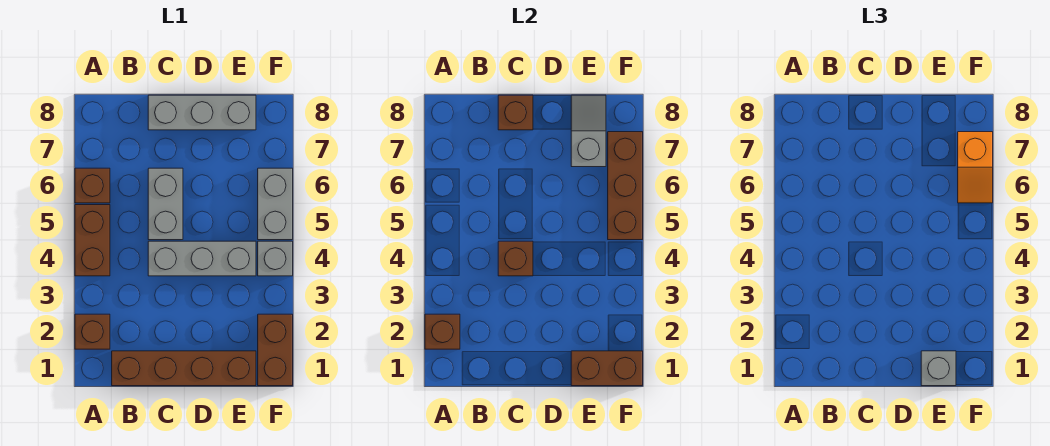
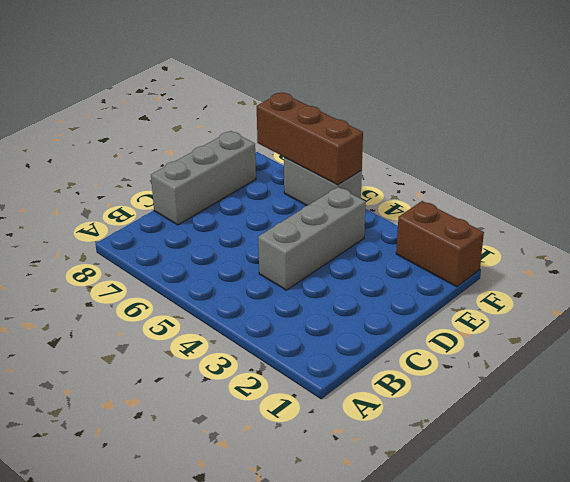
none -> brown brick A2 level 1
none -> brown brick A4:A5 level 1
none -> brown brick A6 level 1

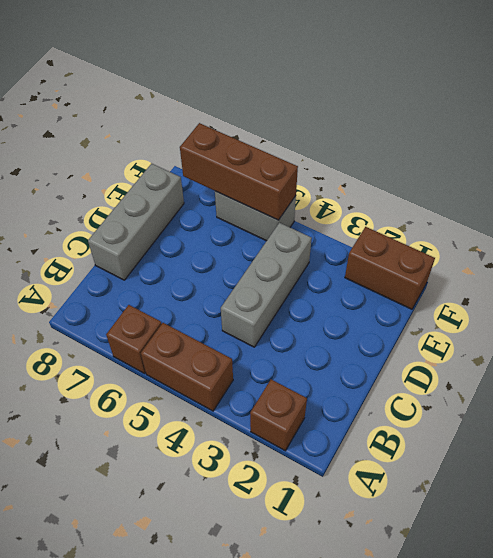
none -> brown brick B1:E1 level 1
none -> grey brick C5:C6 level 1
none -> grey brick F4 level 1

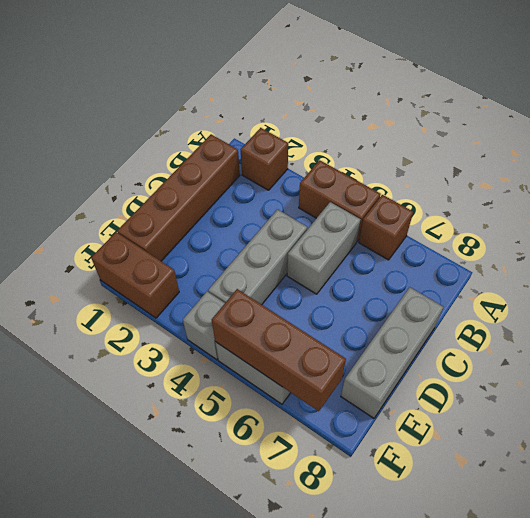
grey brick B5:C5 level 1 -> grey brick C5:C6 level 1
none -> brown brick A2 level 2
none -> brown brick C4 level 2
none -> brown brick C8 level 2

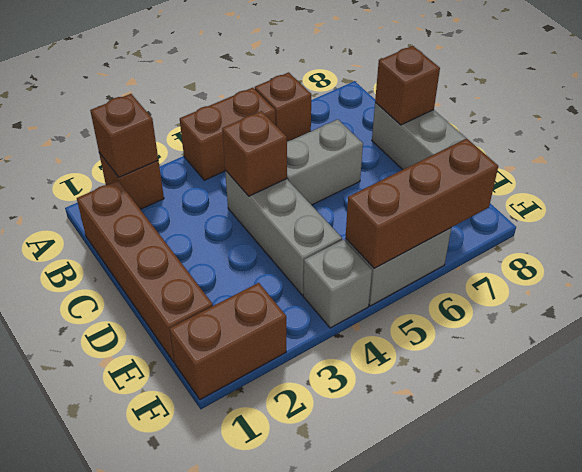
none -> brown brick E1:F1 level 2
none -> grey slope E7:E8 level 2 top 7
none -> grey brick E1 level 3

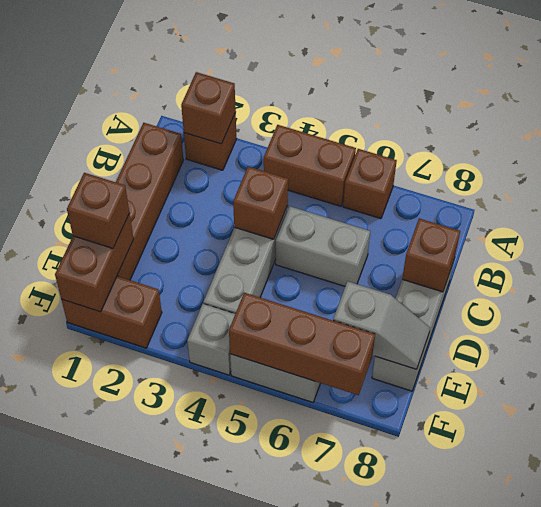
brown brick E1 level 3 -> grey brick E1 level 3
none -> orange slope F6:F7 level 3 top 7

